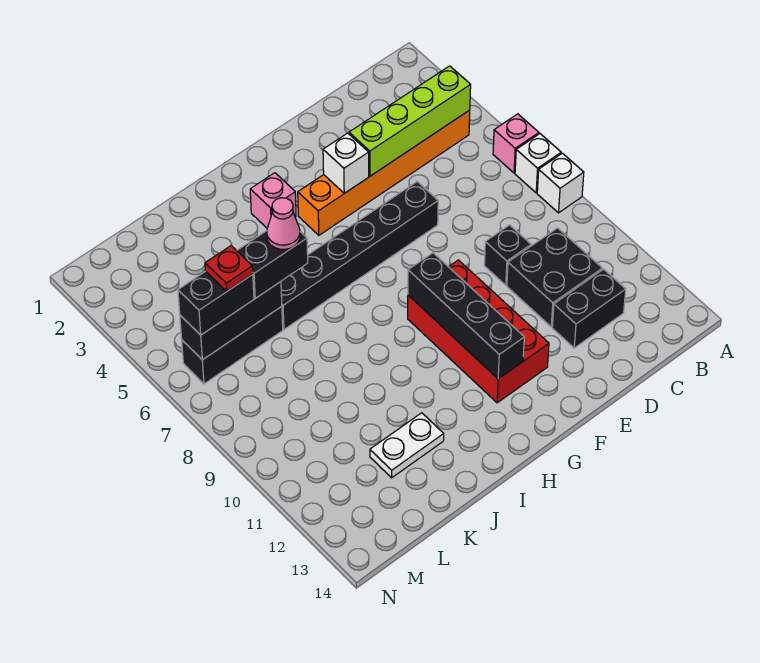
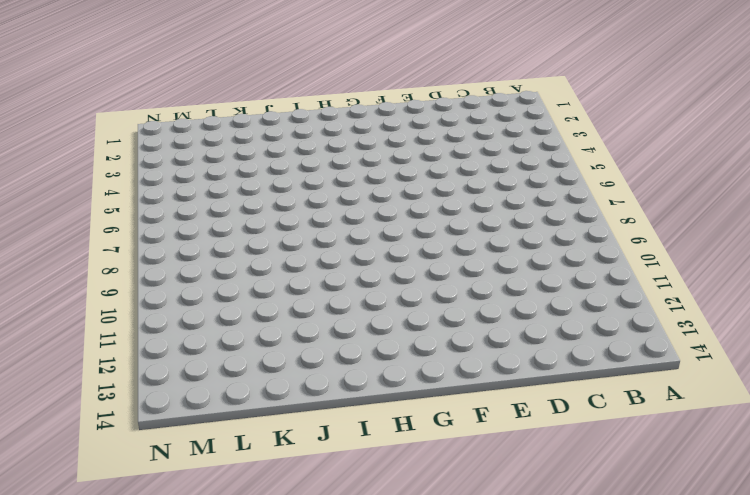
none -> pink brick A6 level 1
none -> white brick A7 level 1
none -> white brick A8 level 1

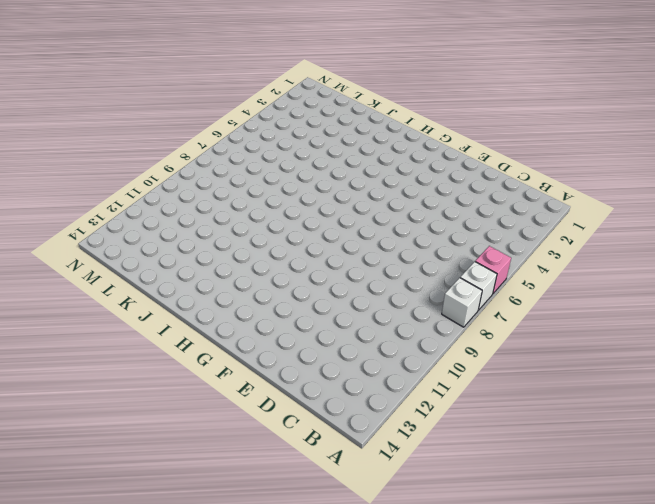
none -> orange brick B4:G4 level 1
none -> black brick C10:D11 level 1
none -> black brick C12:D12 level 1

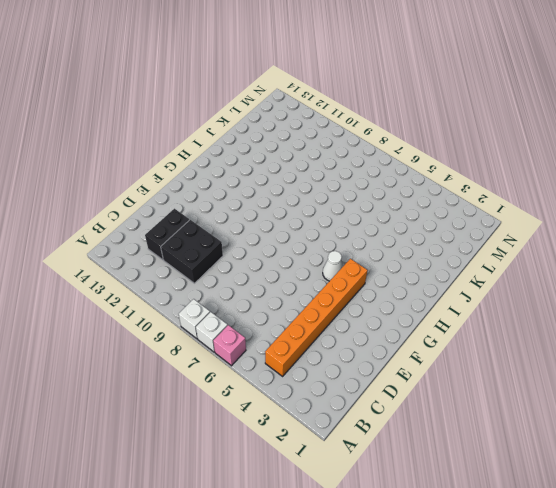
white cone G5 level 1 -> none
none -> black brick D9 level 1
none -> black brick E6:J6 level 1
none -> red brick F9:G12 level 1

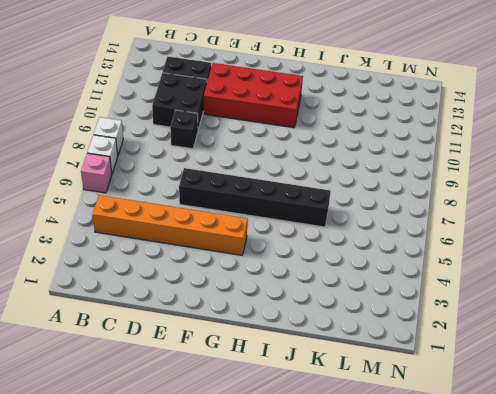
red brick E11:H12 level 1 -> red brick F9:G12 level 1
none -> pink brick H3 level 1
none -> white plate J12:K12 level 1
none -> black brick K6:M6 level 1

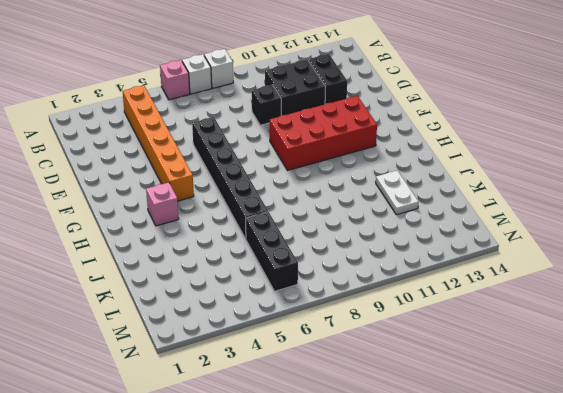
none -> lime brick B4:E4 level 2
none -> white brick F4 level 2
none -> black brick G9:G12 level 2

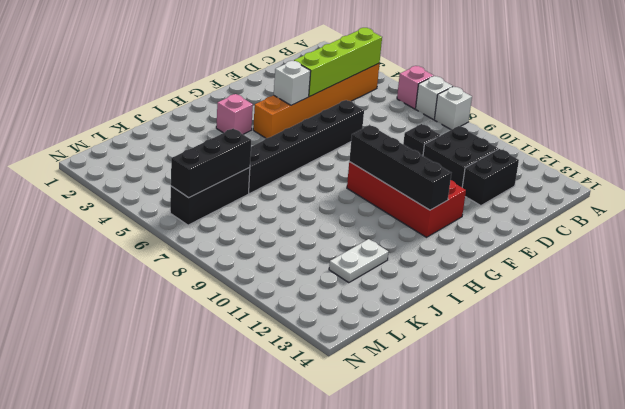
none -> black brick J6:K6 level 3
none -> black brick L6:M6 level 3
none -> pink cone J6 level 4

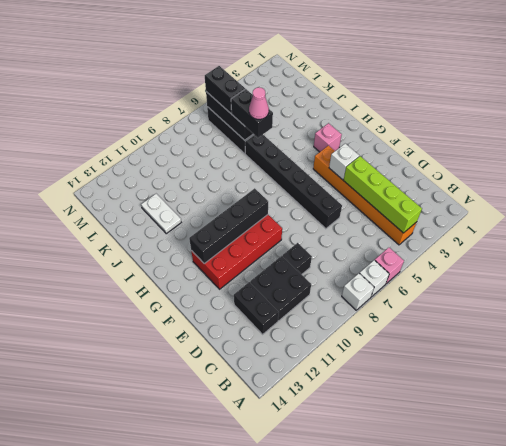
none -> red plate L6 level 4

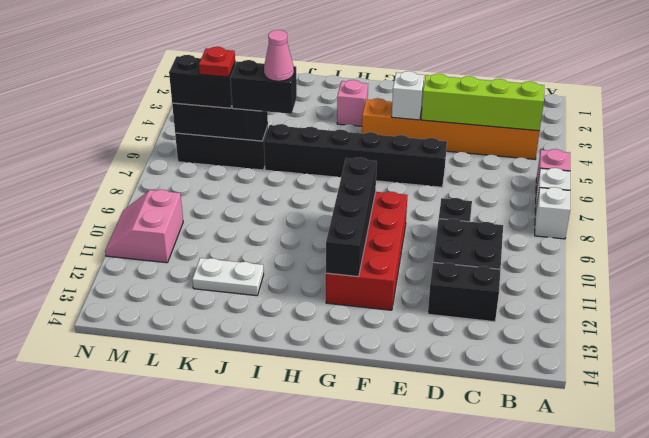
pink slope M10:N11 level 1 top M -> none

